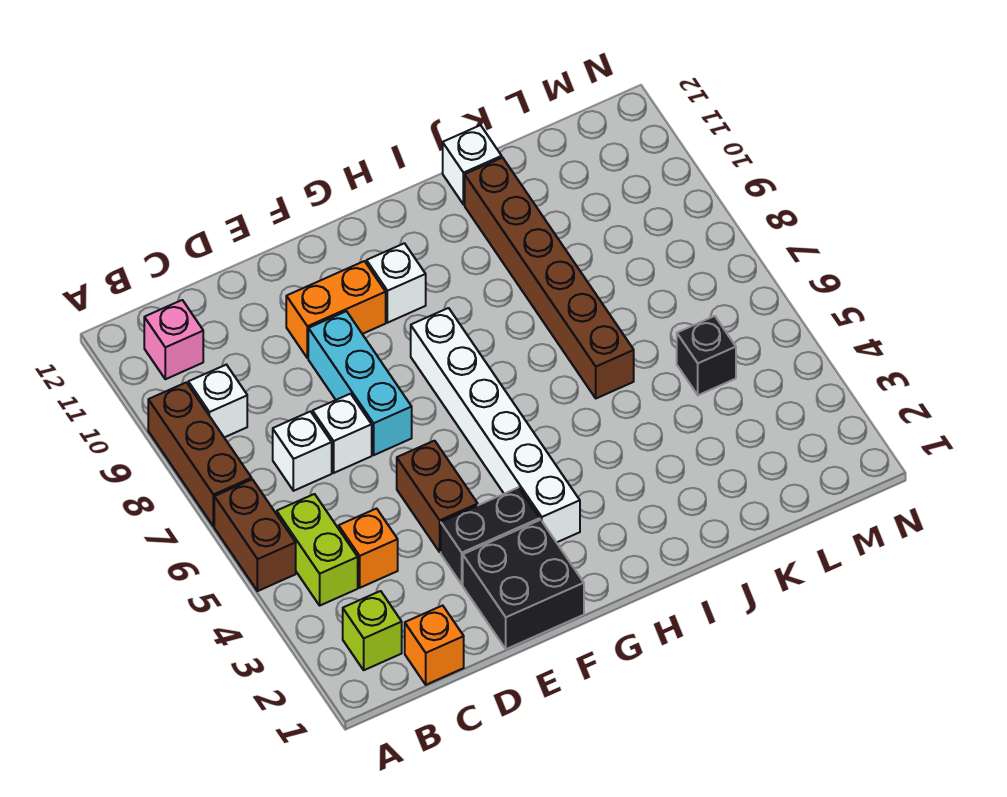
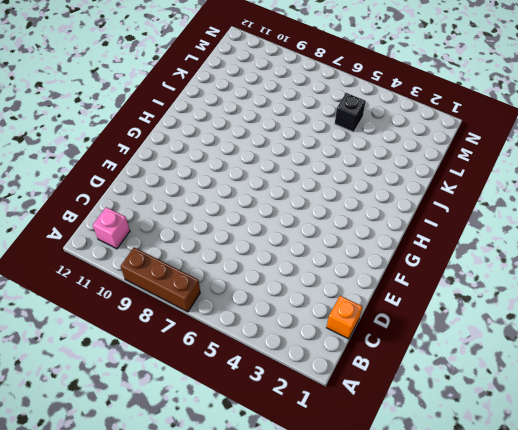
none -> brown brick A5:A6 level 1
none -> lime brick B2 level 1
none -> lime brick B4:B5 level 1

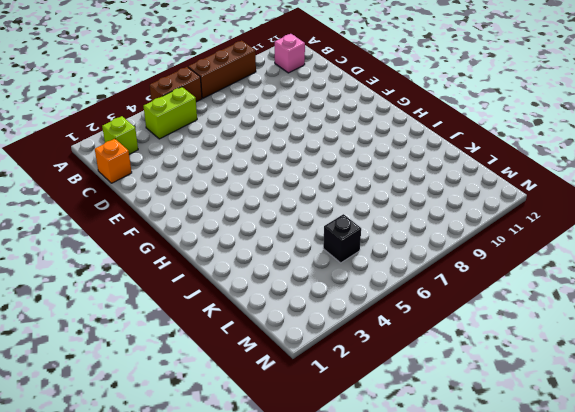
none -> white brick B9 level 1
none -> orange brick C4 level 1
none -> white brick C7 level 1

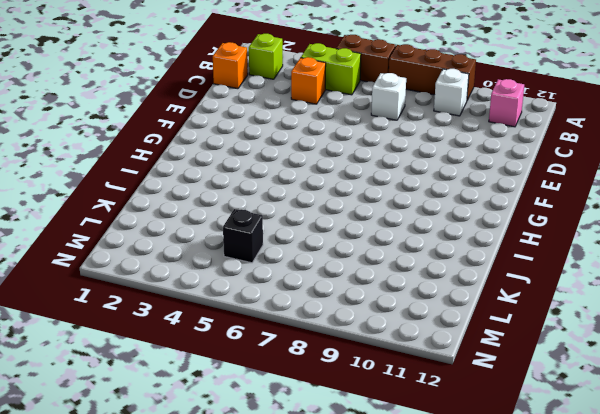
none -> white brick D7 level 1
none -> black brick E1:F2 level 1
none -> black brick E3:F3 level 1

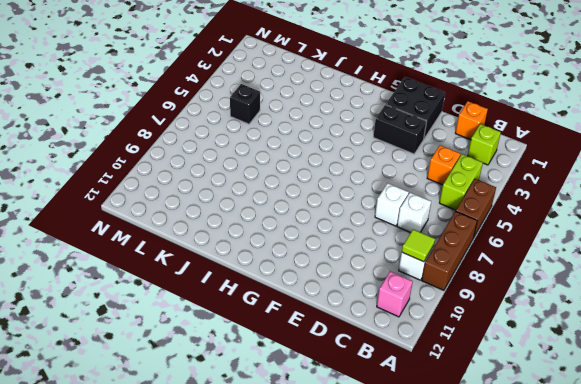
lime tile B9 level 2 -> none
none -> brown brick E4:E5 level 1
none -> cyan brick E7:E9 level 1
none -> orange brick E10:F10 level 1

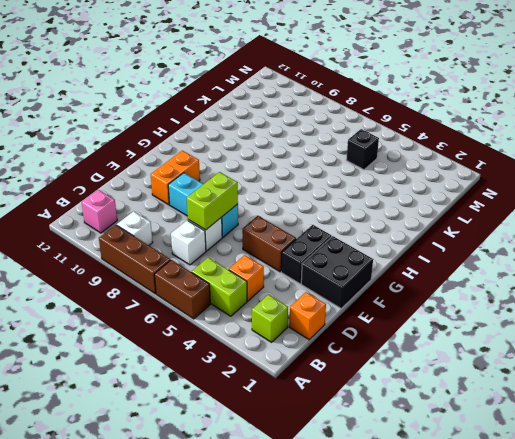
lime brick D7:E7 level 2 -> none
none -> white brick G3:G8 level 1
none -> white brick G10 level 1
none -> brown brick J6:J11 level 1

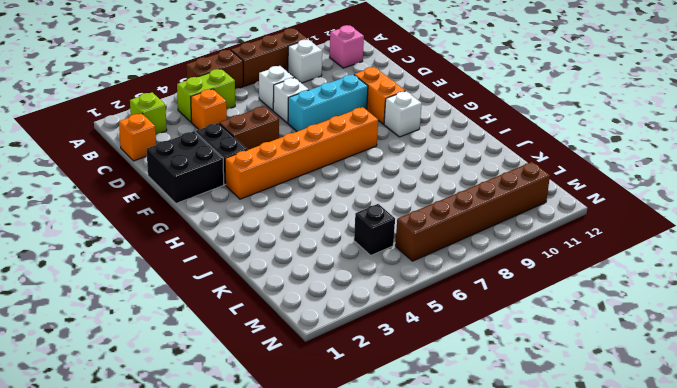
orange brick G3:G8 level 1 -> white brick G3:G8 level 1
brown brick M6:M11 level 1 -> brown brick J6:J11 level 1
none -> white brick J12 level 1

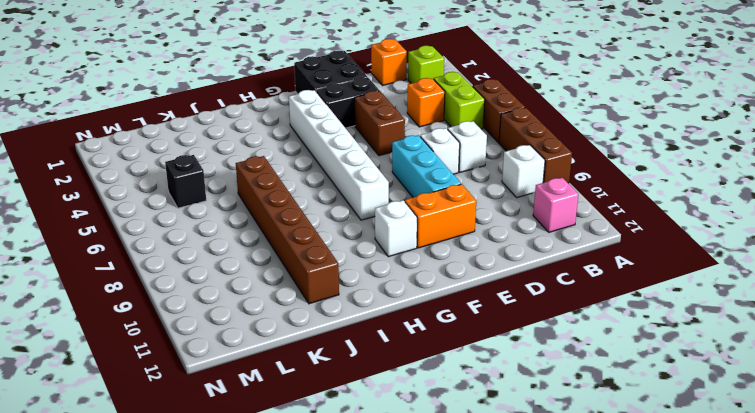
none -> white brick J12 level 1

